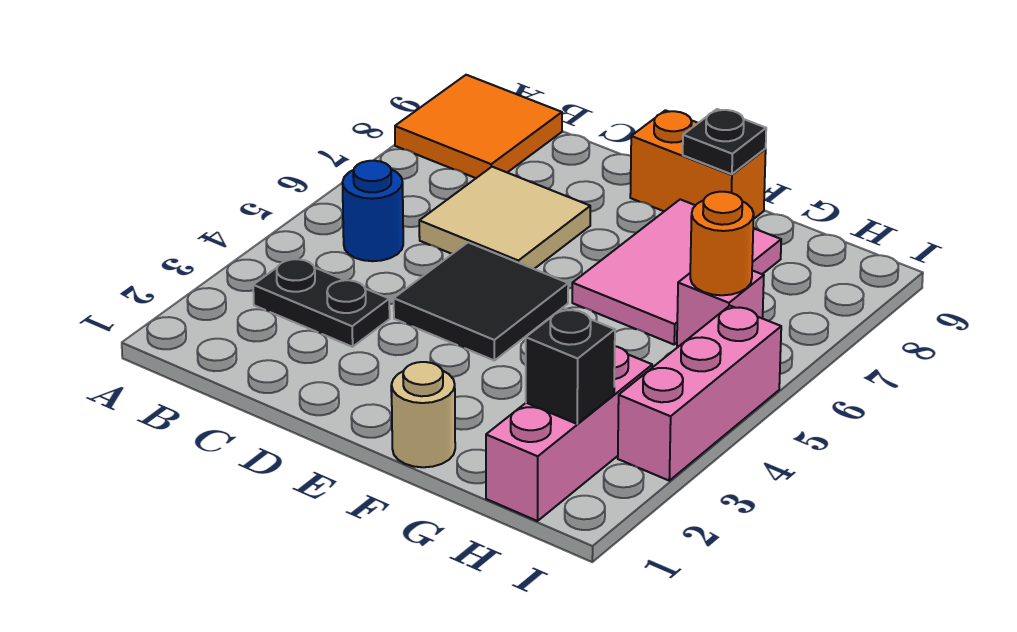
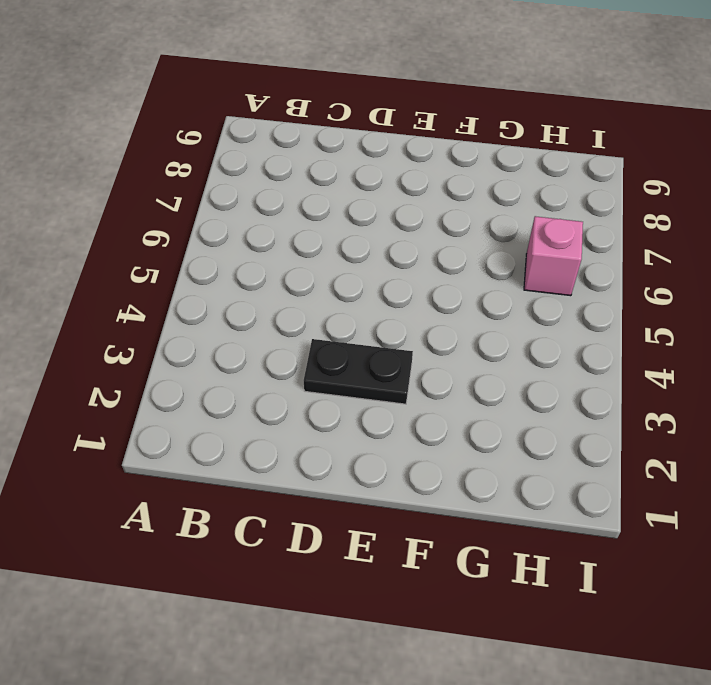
black plate D3:E3 level 1 -> black plate B3:C3 level 1
none -> orange tile A8:B9 level 1
none -> blue round brick B5 level 1
none -> tan tile C6:D7 level 1

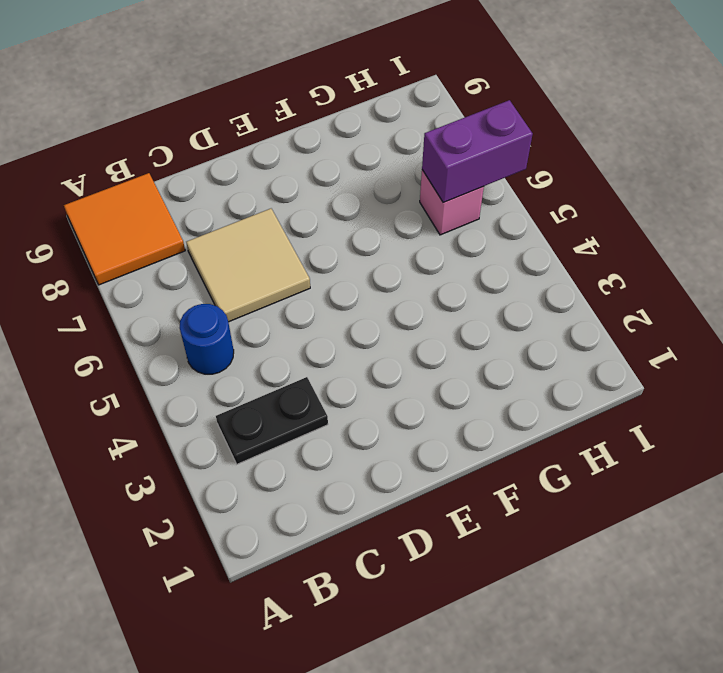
purple brick H6:I6 level 2 -> orange round brick H6 level 2
none -> black tile D4:E5 level 1
none -> orange brick E9:F9 level 1
none -> tan round brick F1 level 1

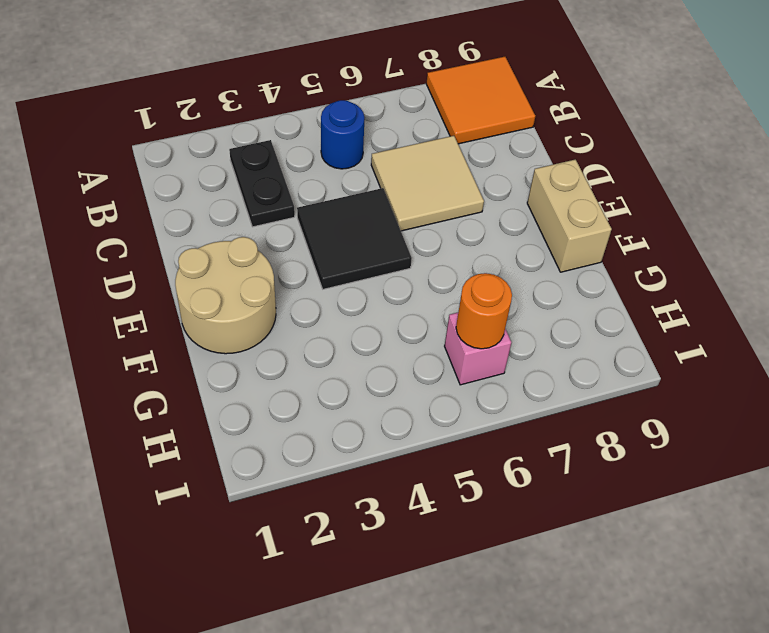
tan round brick E1:F2 level 1 -> tan round brick F1 level 1
tan brick E9:F9 level 1 -> orange brick E9:F9 level 1
none -> pink tile F6:G8 level 1
none -> pink brick H1:H3 level 1
none -> pink brick I3:I5 level 1

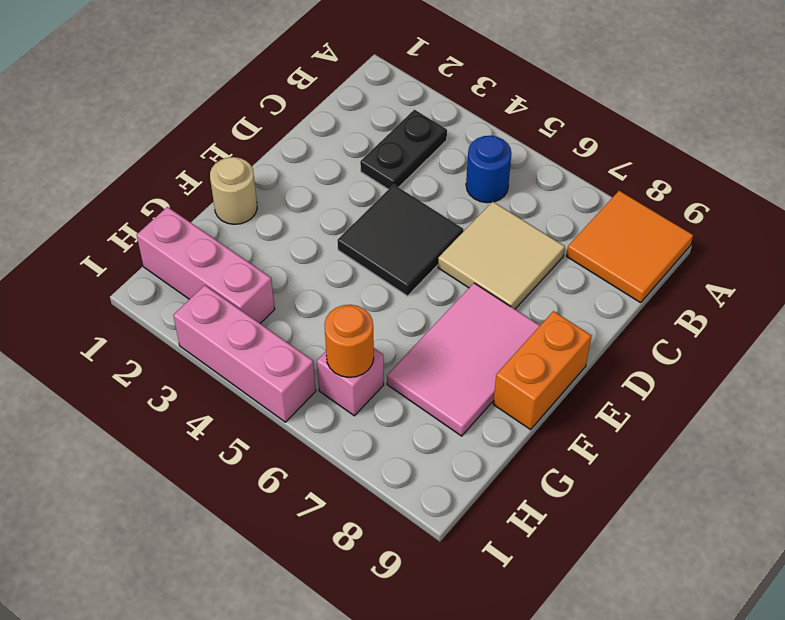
pink tile E7:G8 level 1 -> pink tile F6:G8 level 1
none -> black plate F9 level 2
none -> black brick H2 level 2

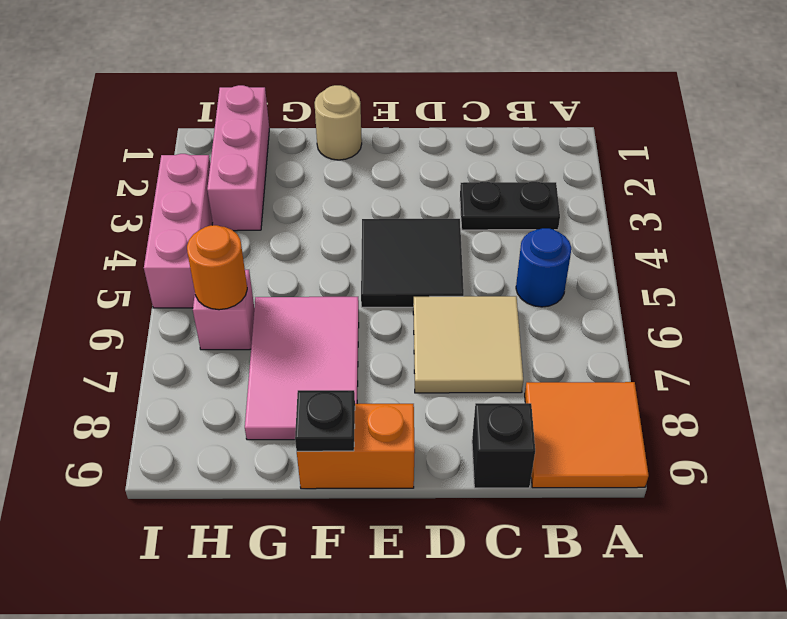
black brick C9 level 1 -> black brick H2 level 2

